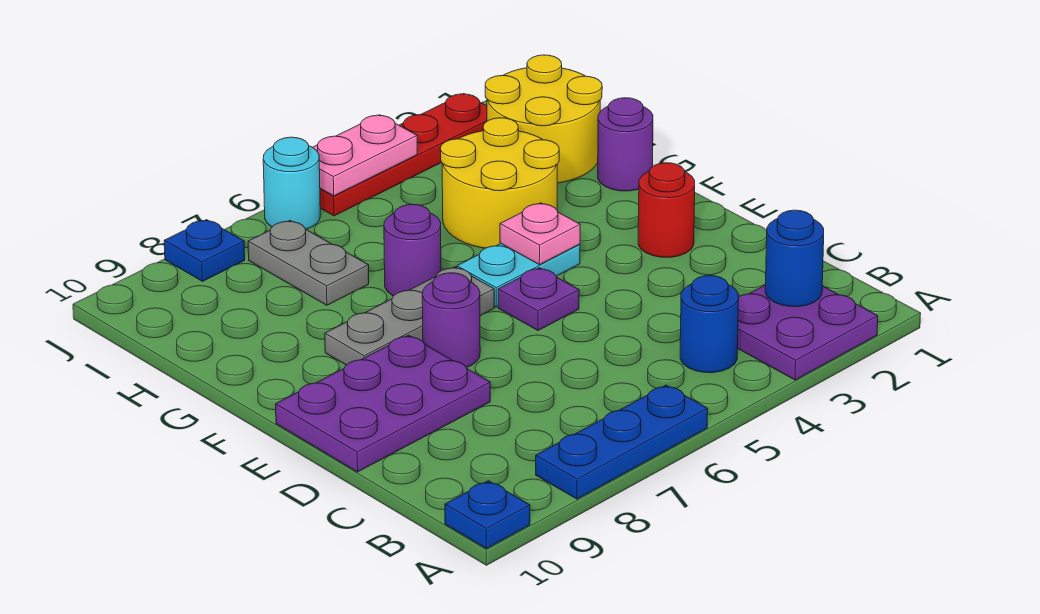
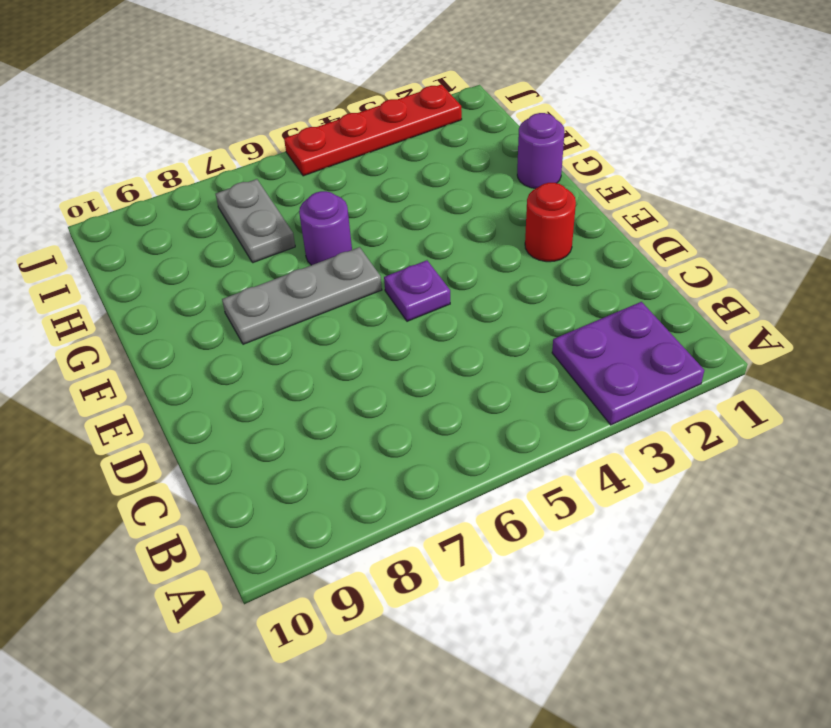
none -> blue plate A6:A8 level 1
none -> blue plate A10 level 1
none -> blue round brick B4 level 1

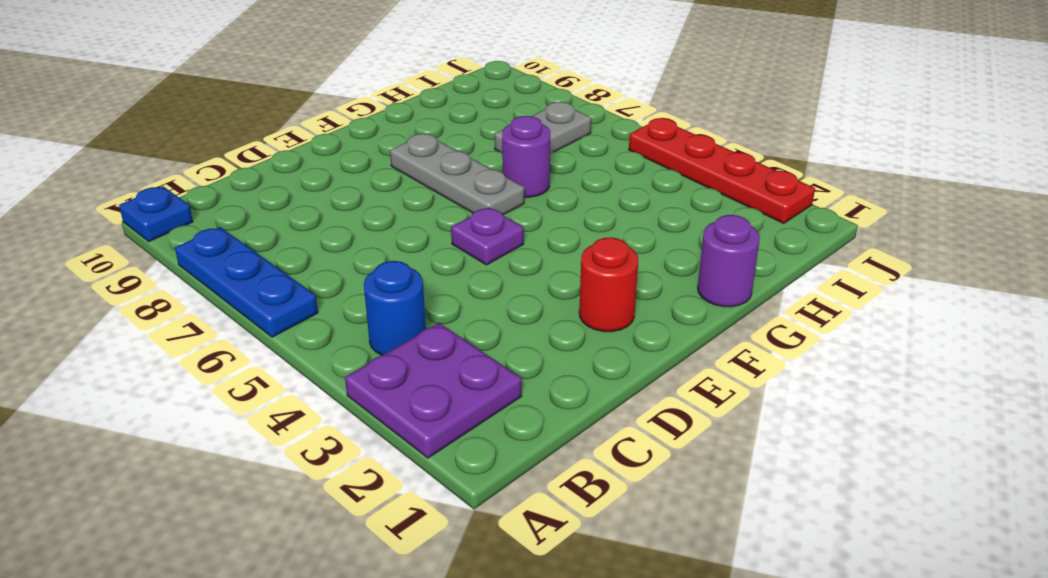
none -> purple plate D8:E10 level 1
none -> purple round brick E7 level 1
none -> cyan plate F4:F5 level 1

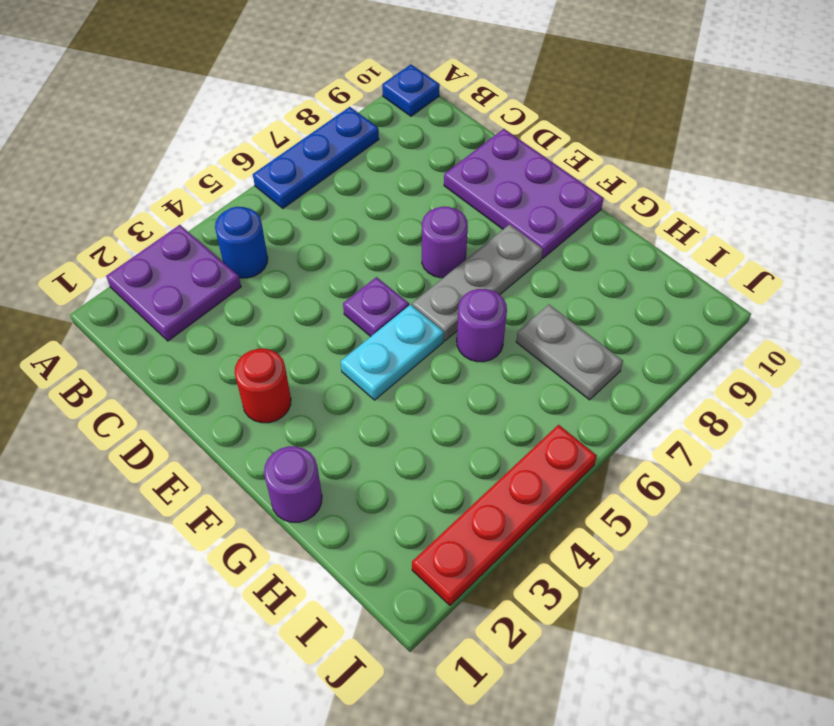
purple plate D9:F10 level 1 -> purple plate D8:E10 level 1
none -> yellow round brick G3:H4 level 1
none -> yellow round brick H1:I2 level 1
none -> cyan round brick J6 level 1

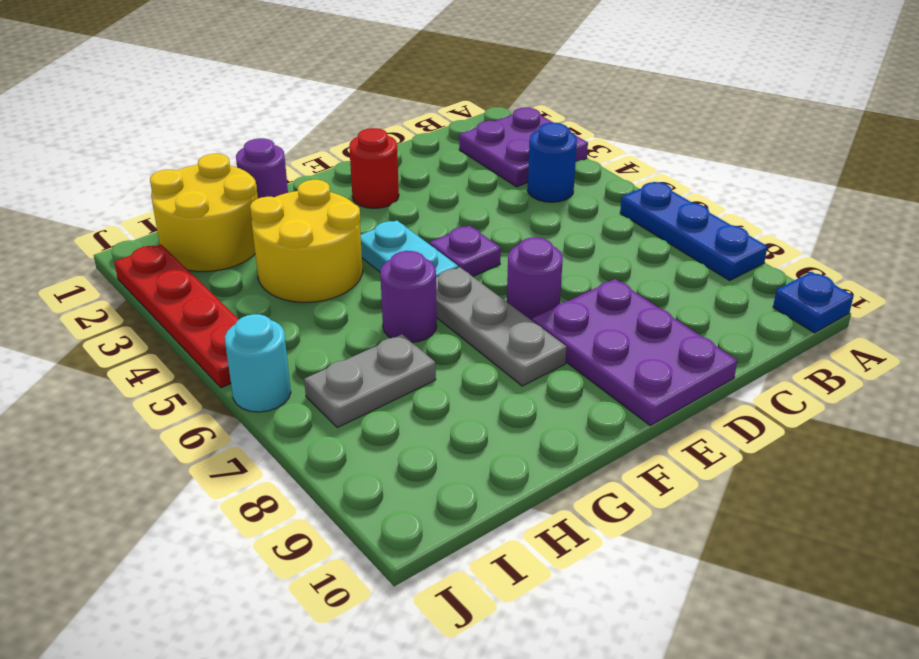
none -> blue plate J8 level 1
none -> blue round brick B2 level 2
none -> pink plate F4 level 2

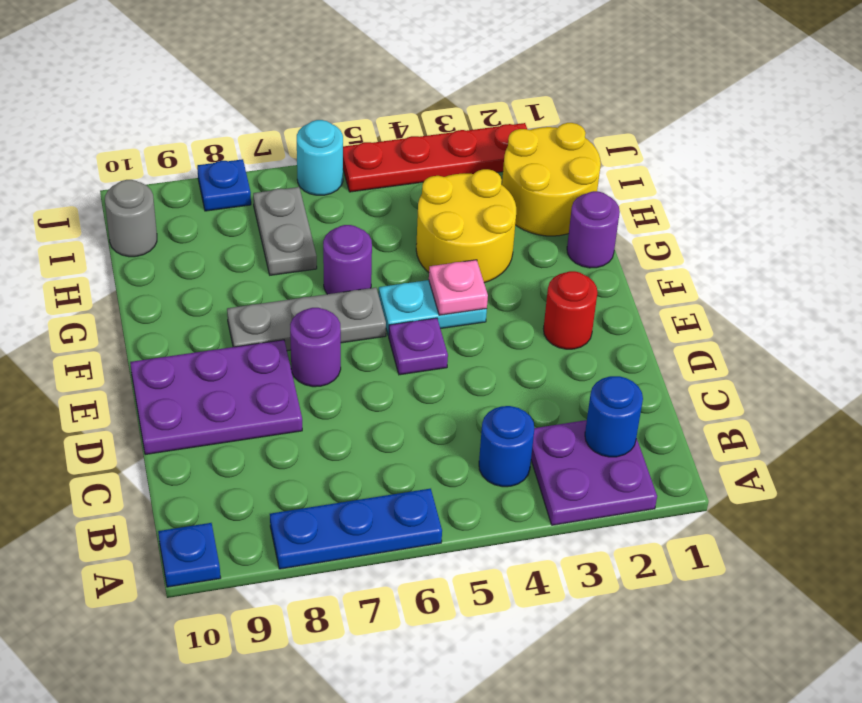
grey round brick I10 level 1 -> none
none -> pink plate J4:J5 level 2

